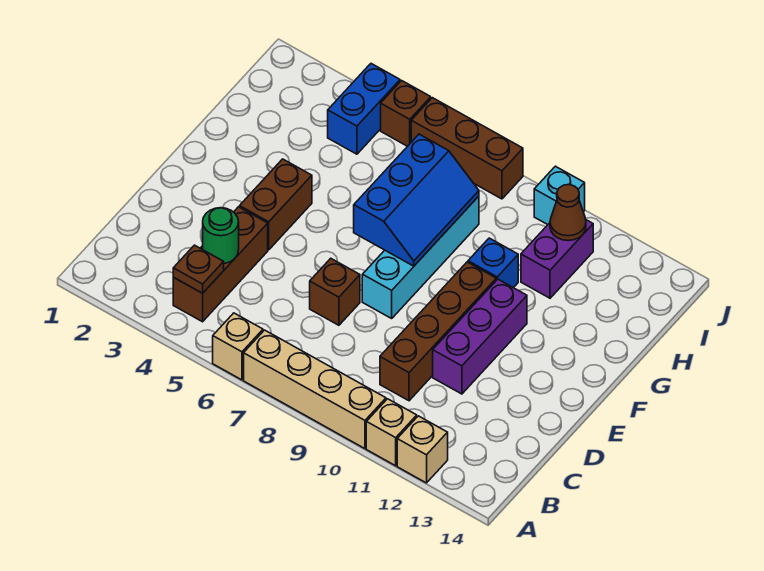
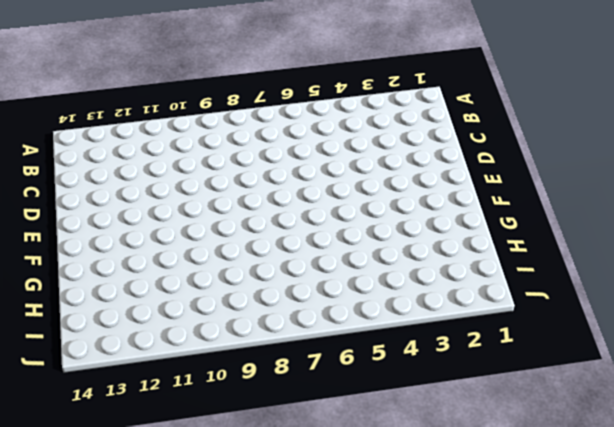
none -> tan brick A6 level 1
none -> tan brick A7:A10 level 1
none -> tan brick A11 level 1

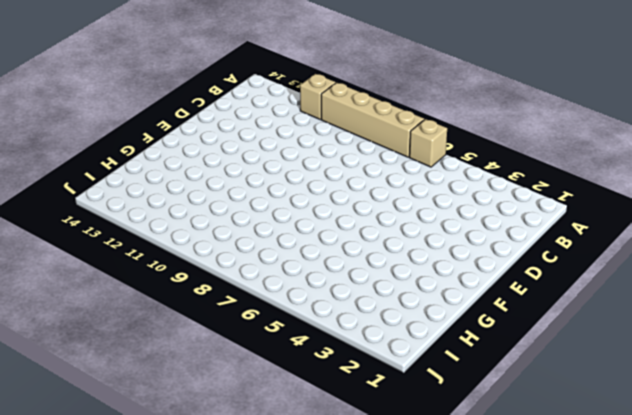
none -> tan brick A12 level 1
none -> brown brick B4:D4 level 1
none -> brown brick C10:F10 level 1

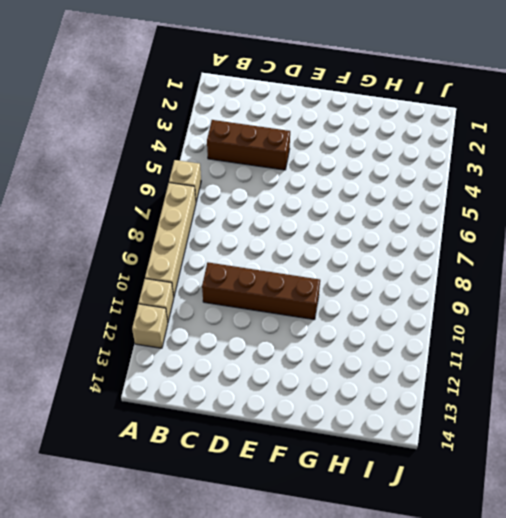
none -> brown brick D7 level 1
none -> purple brick D11:F11 level 1
none -> brown brick E4:F4 level 1

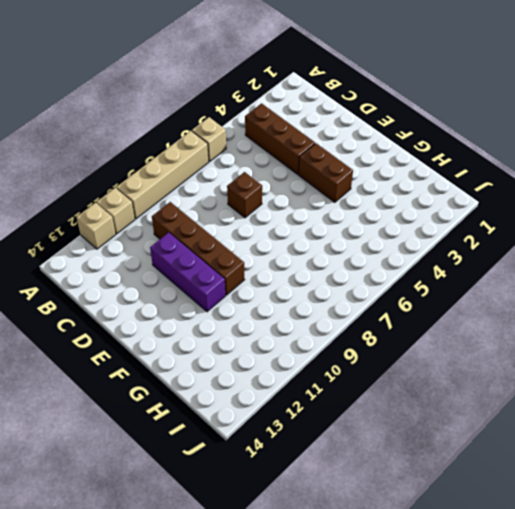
none -> cyan brick E8:H8 level 1
none -> blue brick G10 level 1
none -> purple brick H11:I11 level 1

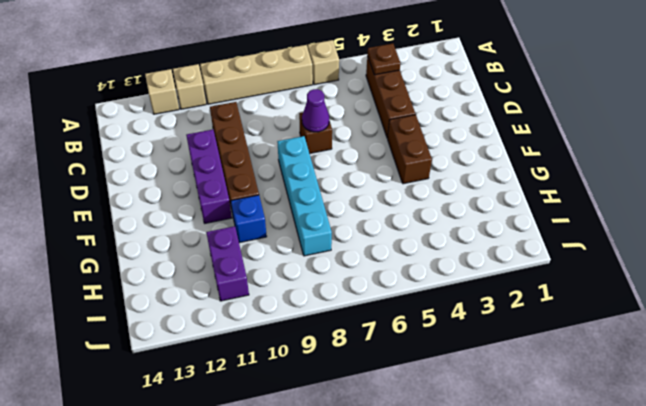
purple cone D7 level 2 -> none
none -> blue brick I4:J4 level 1
none -> brown brick J5 level 1
none -> brown brick J6:J8 level 1

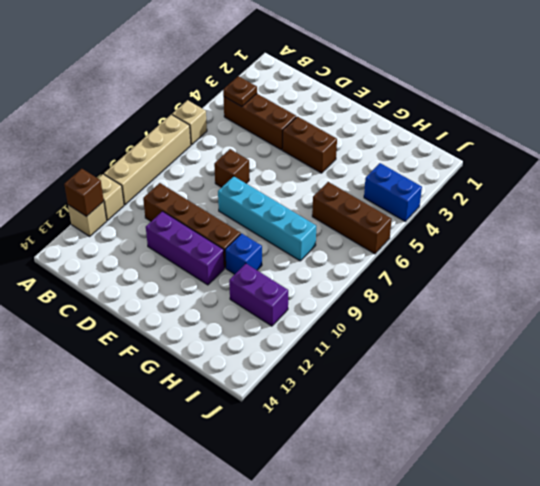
brown brick A12 level 2 -> brown brick J5 level 1
brown brick H6:J6 level 1 -> brown brick J6:J8 level 1
none -> cyan brick J10 level 1
none -> green round brick C4 level 2
none -> blue slope F7:H8 level 2 top 7

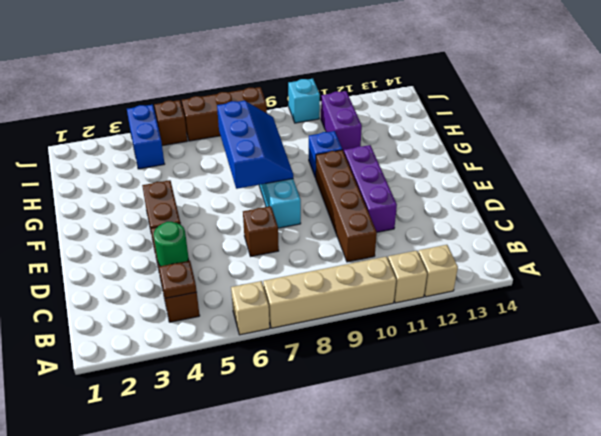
none -> brown cone I11 level 2

